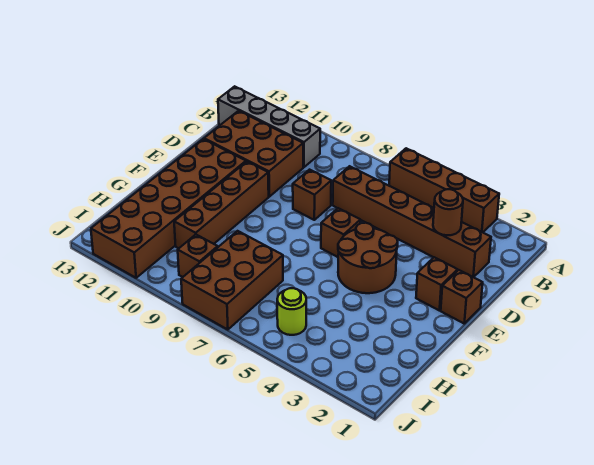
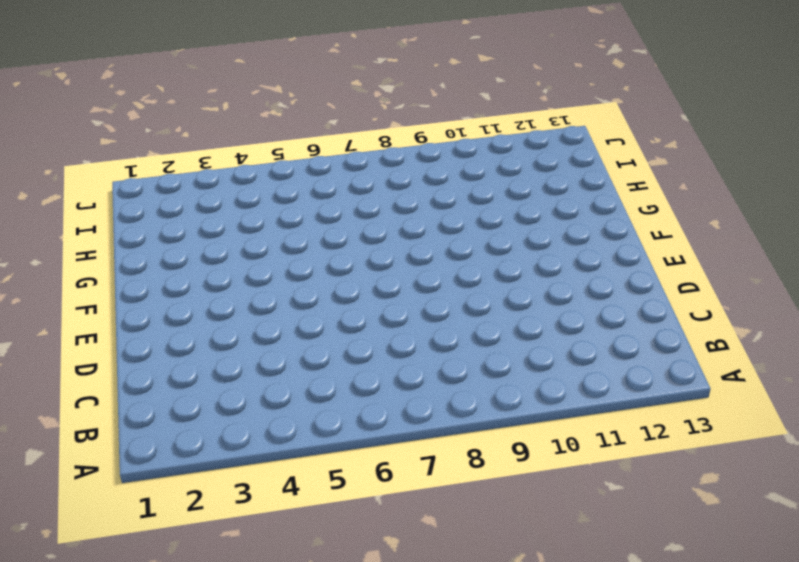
none -> brown brick A3:A6 level 1
none -> grey brick B10:B13 level 1
none -> brown brick C2:C7 level 1

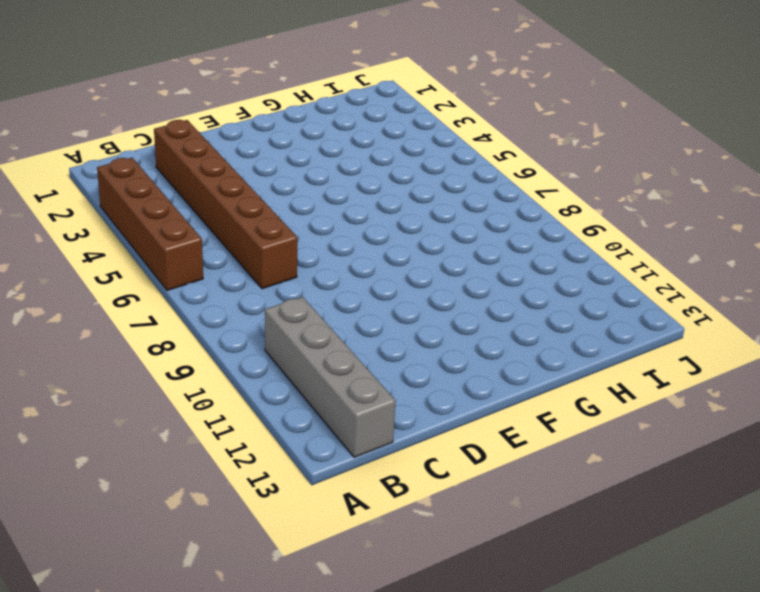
none -> brown brick C10:D12 level 1
none -> brown brick D8 level 1
none -> brown brick E1 level 1

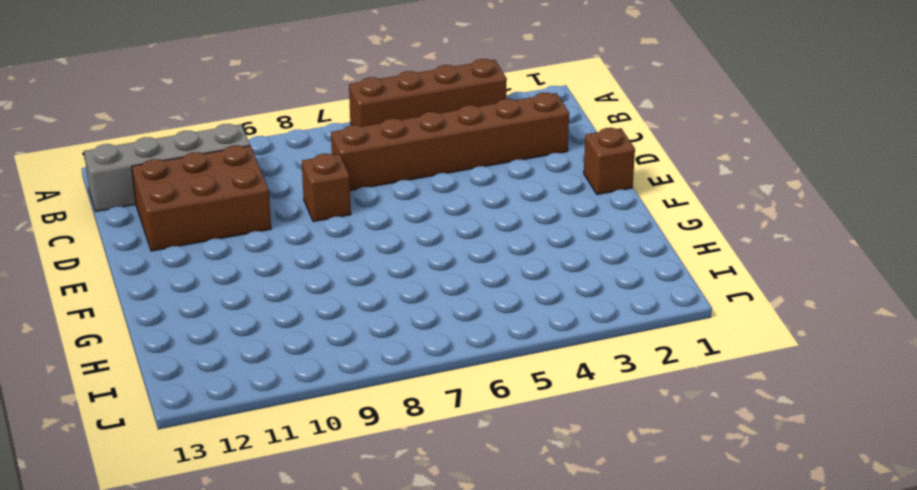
none -> brown brick E2 level 1
none -> brown round brick E4:F5 level 1
none -> brown brick E6 level 1

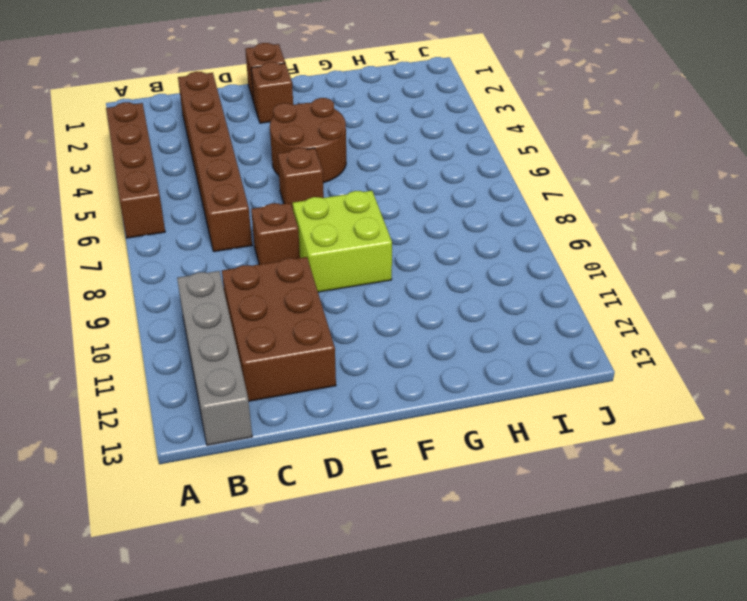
lime brick E8:F9 level 1 -> none
none -> brown brick E10:H10 level 1
none -> brown brick E11:J12 level 1
none -> brown brick H7:J8 level 1

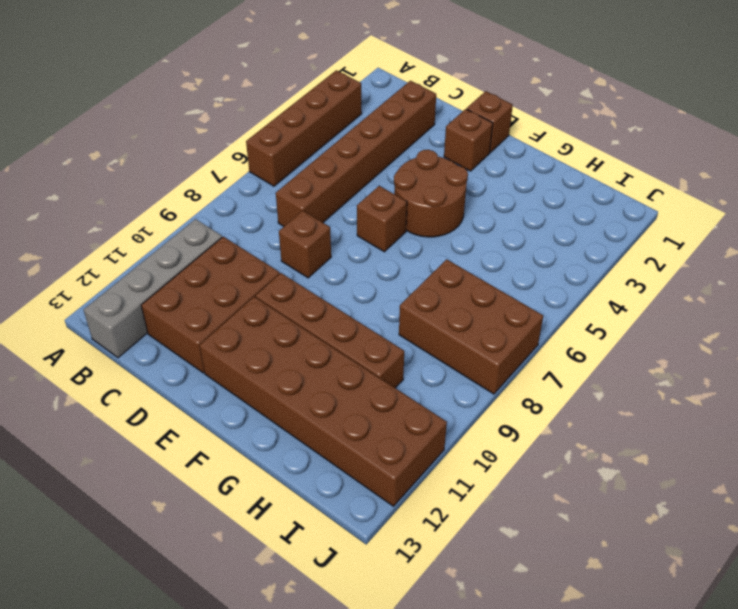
none -> lime round brick I5 level 1
none -> brown brick I9 level 1
none -> brown round brick C3 level 2

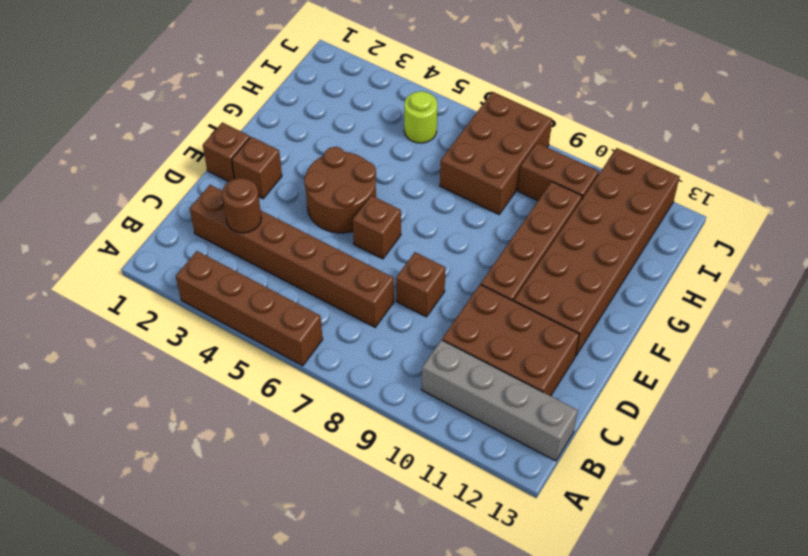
brown brick I9:I10 level 1 -> brown brick I9 level 1

